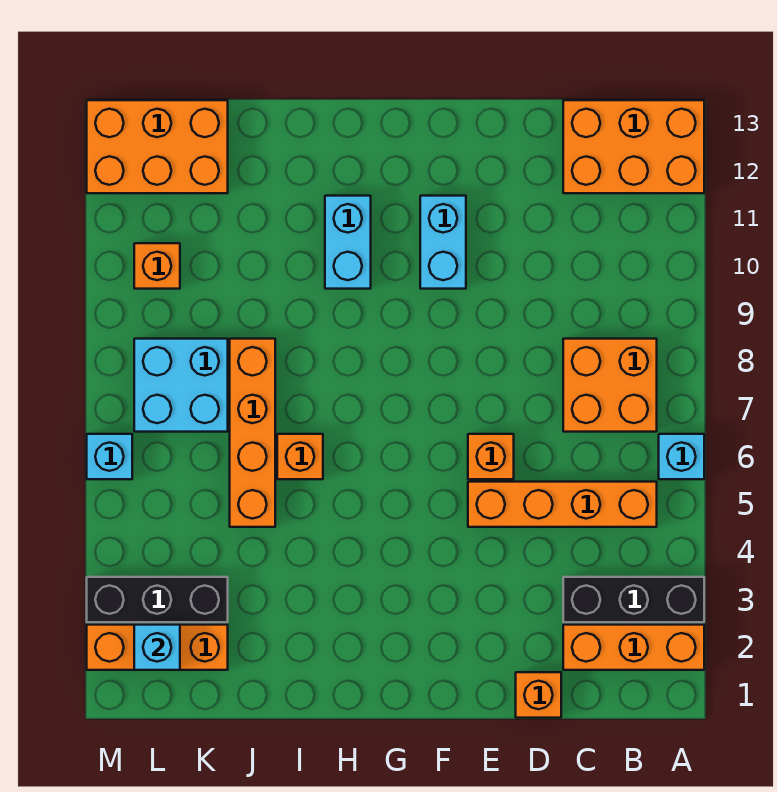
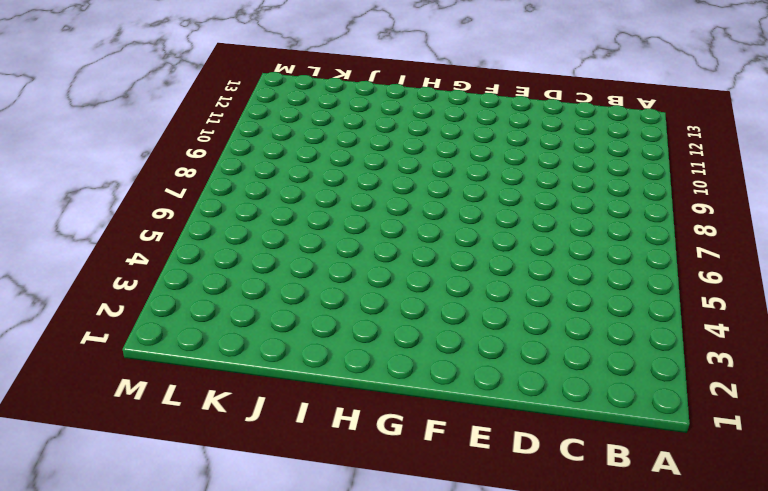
none -> orange brick A2:C2 level 1
none -> black brick A3:C3 level 1
none -> cyan brick A6 level 1

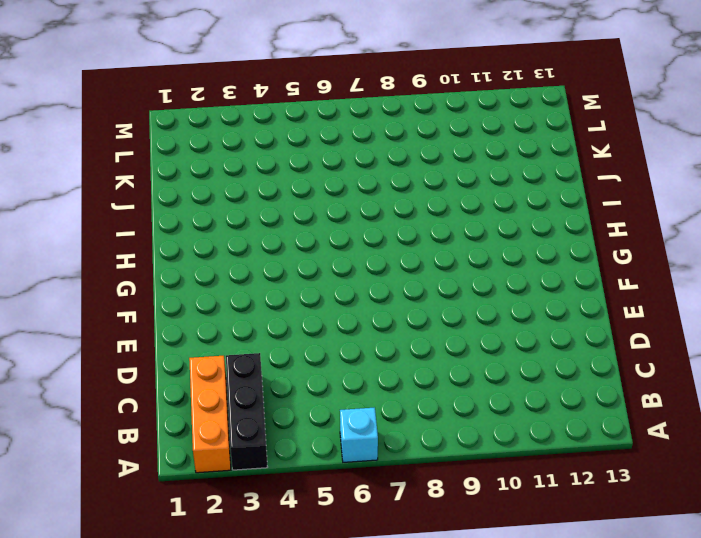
none -> orange brick A12:C13 level 1
none -> orange brick B5:E5 level 1
none -> orange brick B7:C8 level 1

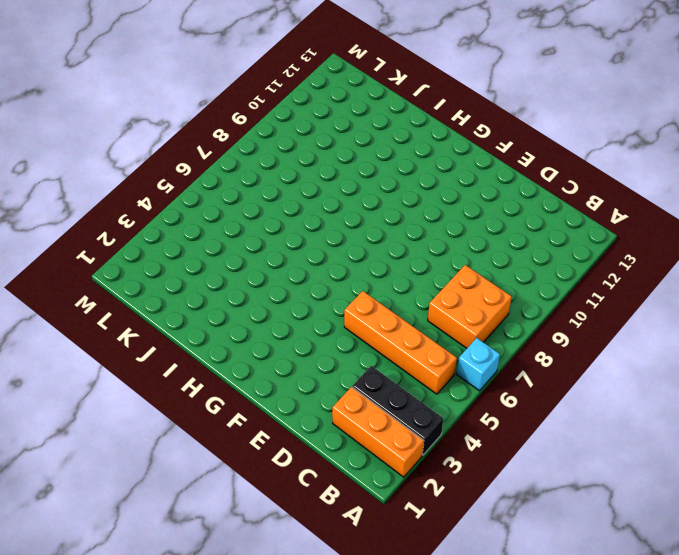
none -> orange brick A12:C13 level 1
none -> orange brick D1 level 1
none -> orange brick E6 level 1

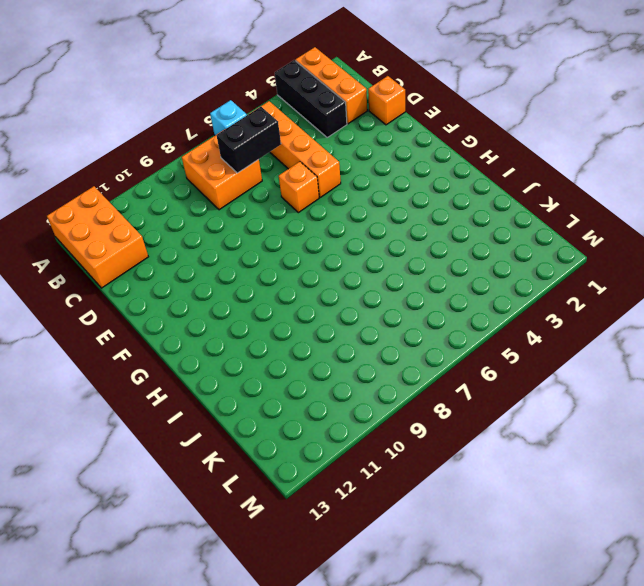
black brick C6:C7 level 2 -> none
none -> cyan brick F10:F11 level 1
none -> cyan brick H10:H11 level 1
none -> orange brick I6 level 1

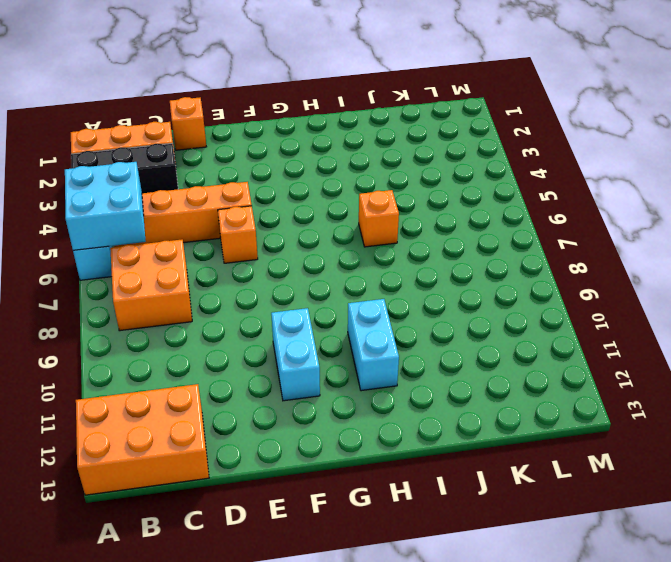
cyan brick A5:B6 level 2 -> cyan brick K7:L8 level 1
none -> orange brick J5:J8 level 1
none -> orange brick K2:M2 level 1
none -> black brick K3:M3 level 1

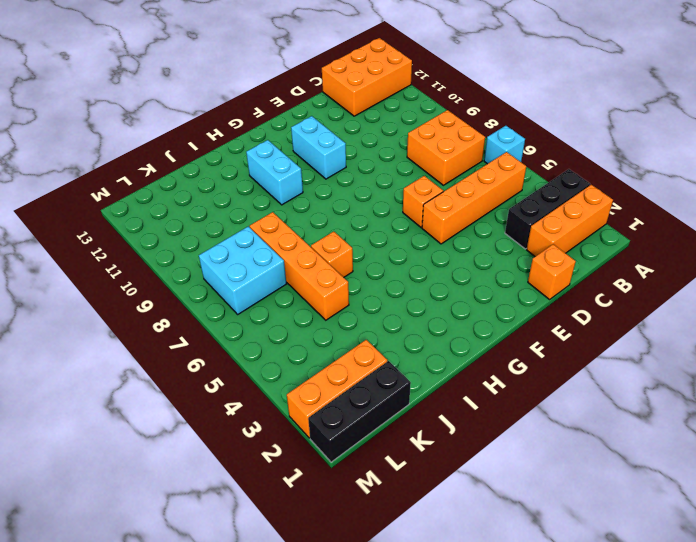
black brick K1:M1 level 1 -> black brick K3:M3 level 1
none -> orange brick K12:M13 level 1
none -> orange brick L10 level 1
none -> cyan brick M6 level 1

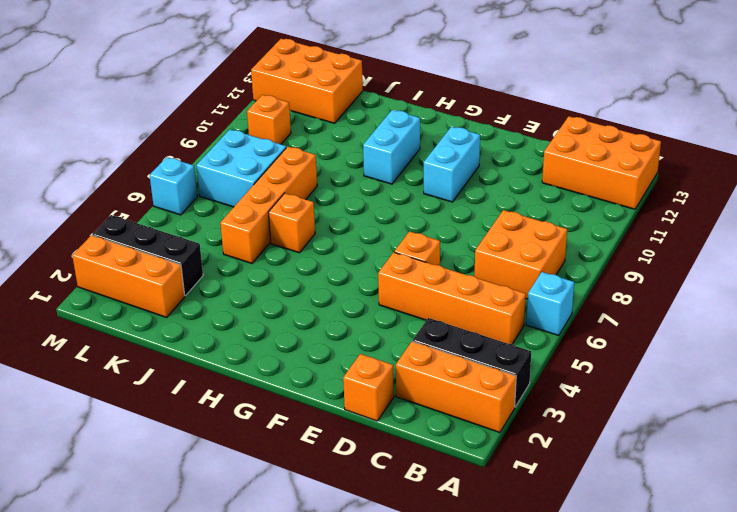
none -> cyan brick L2 level 2

